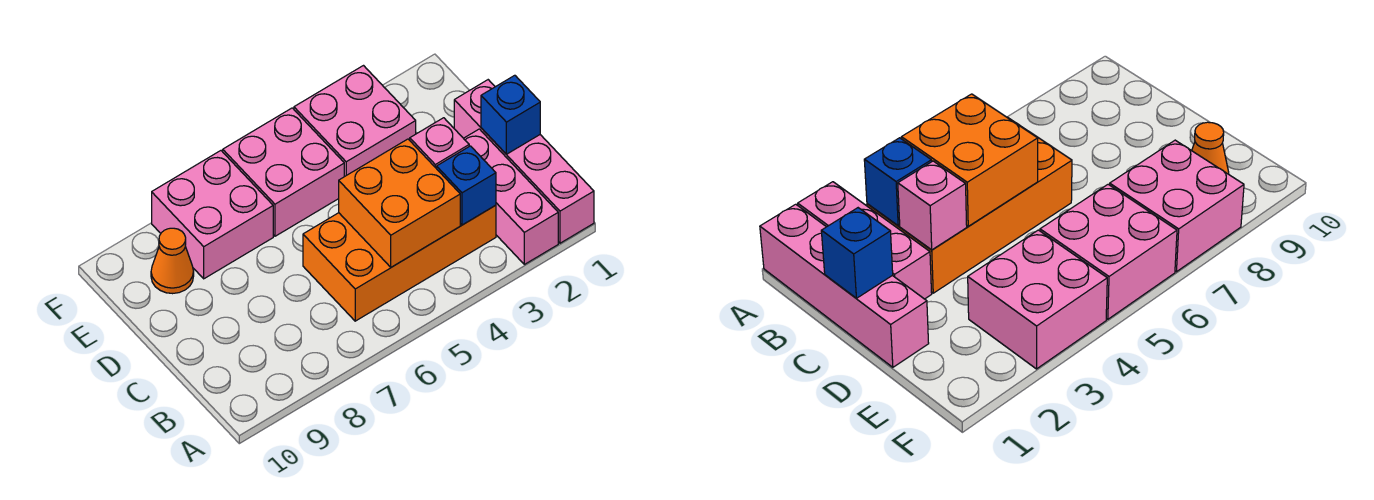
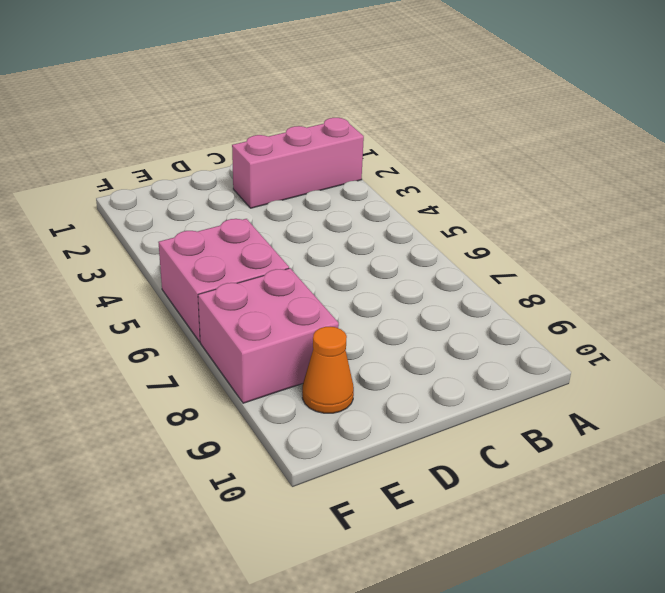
none -> pink brick A1:D1 level 1
none -> orange brick B3:C6 level 1

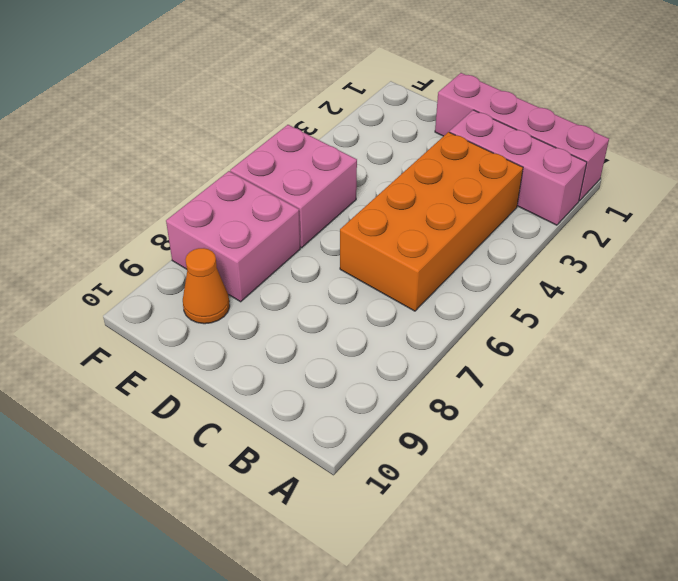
none -> pink brick E3:F4 level 1
none -> blue brick B3 level 2

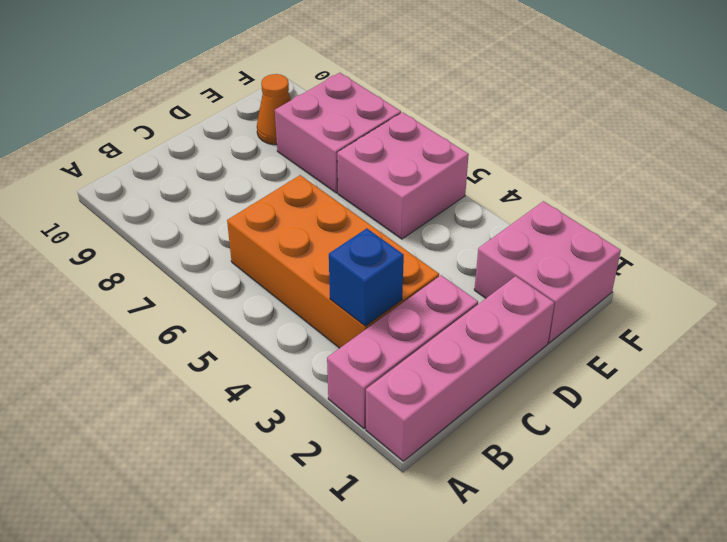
pink brick E1:F2 level 1 -> pink brick E3:F4 level 1
none -> orange brick B4:C5 level 2
none -> blue brick C1 level 2

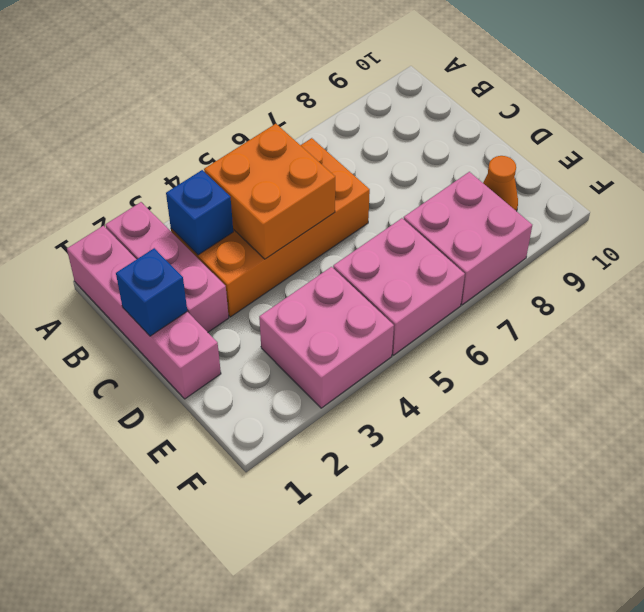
none -> pink brick C3 level 2

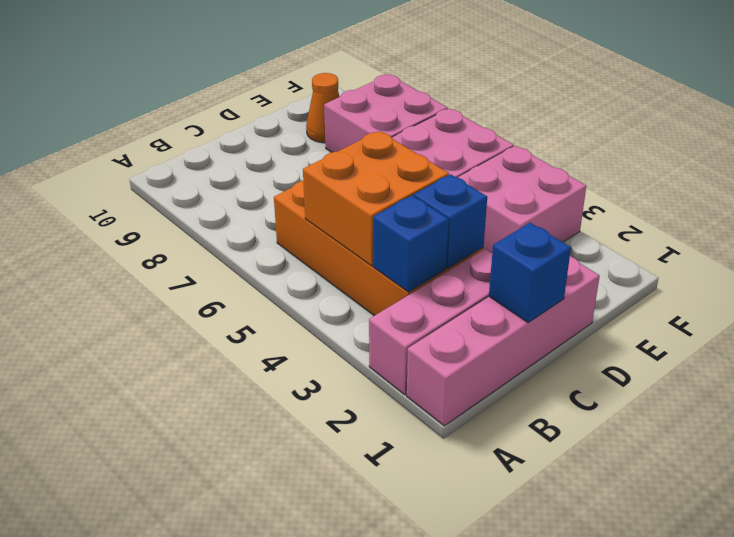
blue brick C3 level 2 -> pink brick C3 level 2

